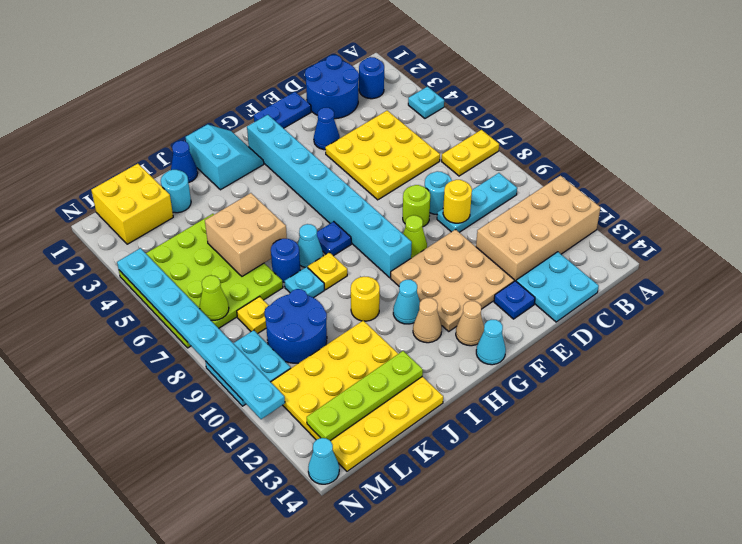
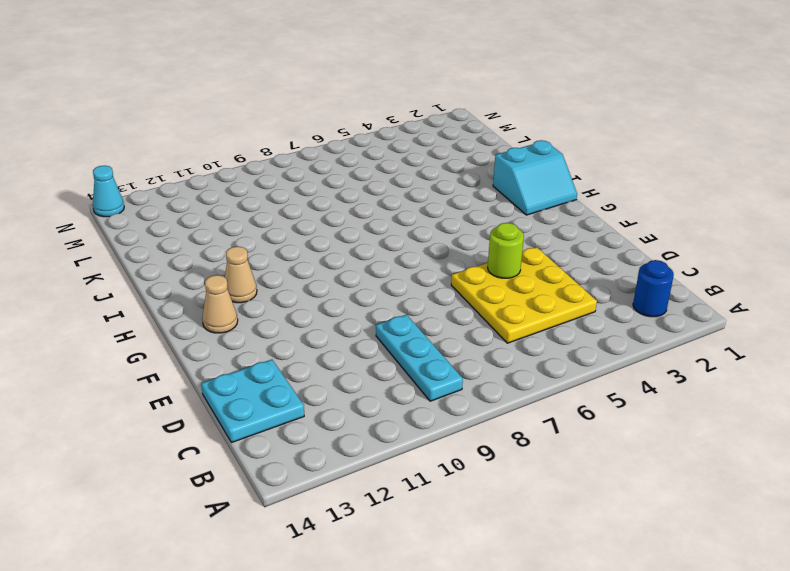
lime round brick E5 level 2 -> lime round brick E8 level 1
none -> cyan plate A4 level 1
none -> yellow plate A7:B7 level 1
none -> tan brick A11:D12 level 1
none -> blue round brick C1:D2 level 1

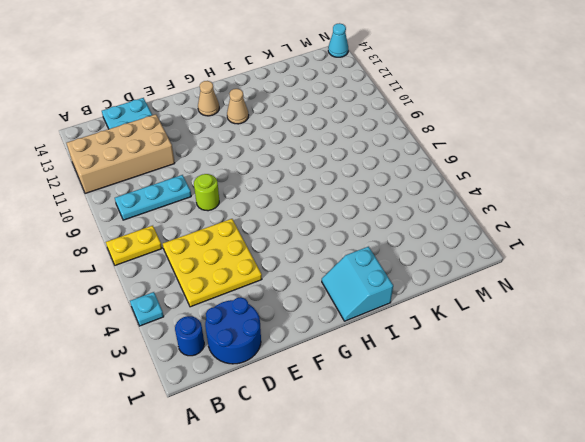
none -> cyan round brick D8 level 1
none -> blue plate E1:F1 level 1
none -> blue cone E3 level 1
none -> tan plate E10:G12 level 1

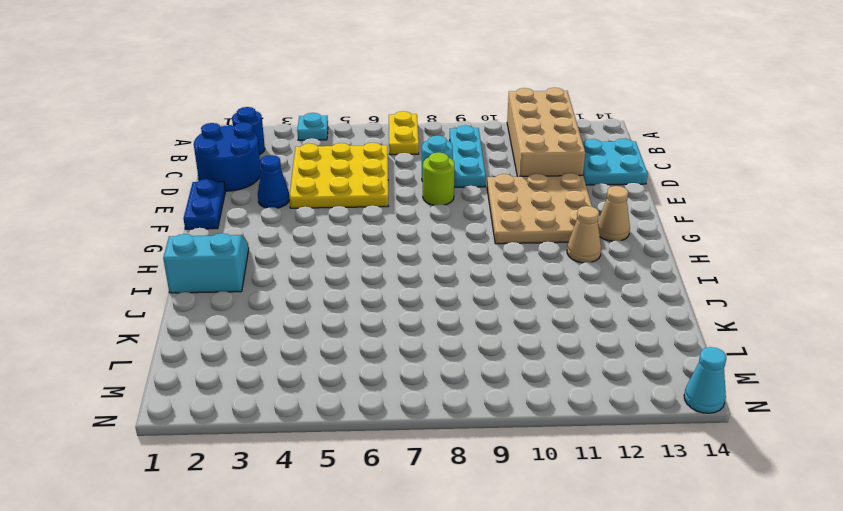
none -> blue plate E13 level 1
none -> lime cone F9 level 1
none -> cyan brick G2:G9 level 1
none -> cyan cone G14 level 1

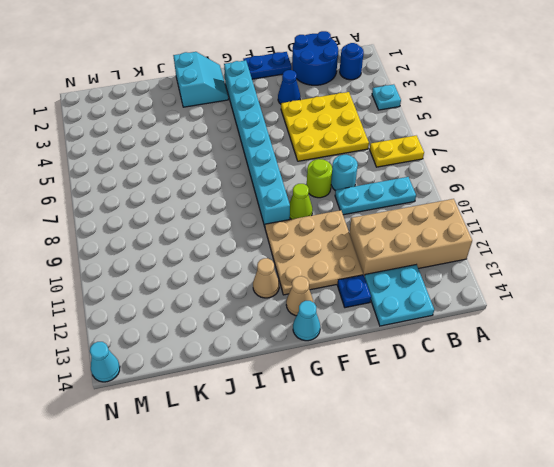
none -> blue plate H7 level 1
none -> cyan cone H11 level 1
none -> cyan cone I7 level 1
none -> yellow plate I8 level 1

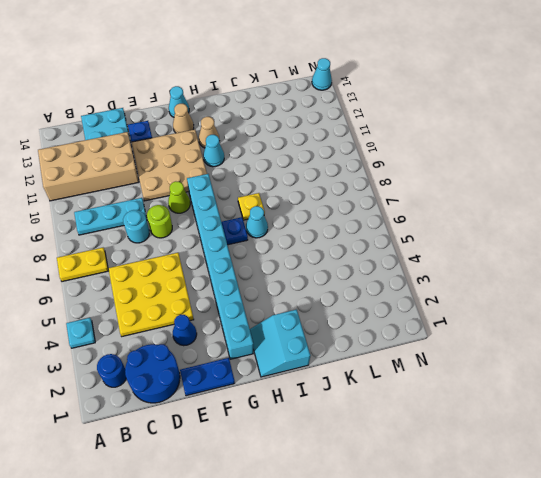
none -> yellow round brick I10 level 1
none -> blue cone J1 level 1
none -> blue round brick J7 level 1
none -> cyan plate J8 level 1

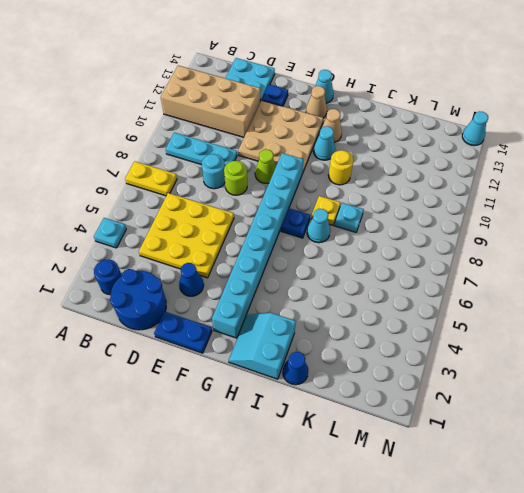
none -> blue round brick J7 level 1
none -> yellow plate J11:M14 level 1
none -> cyan round brick K2 level 1
none -> lime plate K4:N7 level 1

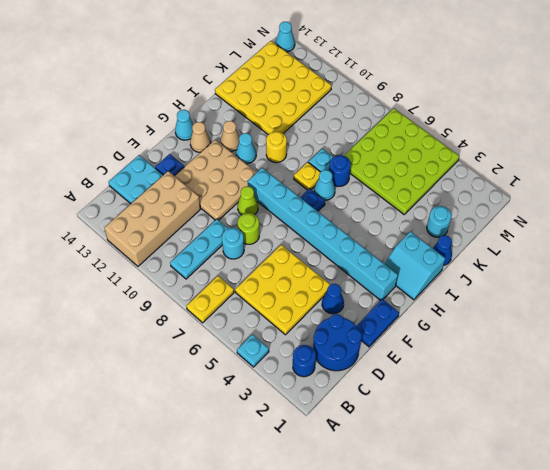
none -> blue round brick K9:L10 level 1
none -> yellow brick L1:M2 level 1
none -> yellow plate L8 level 1
none -> cyan plate M9:N10 level 1

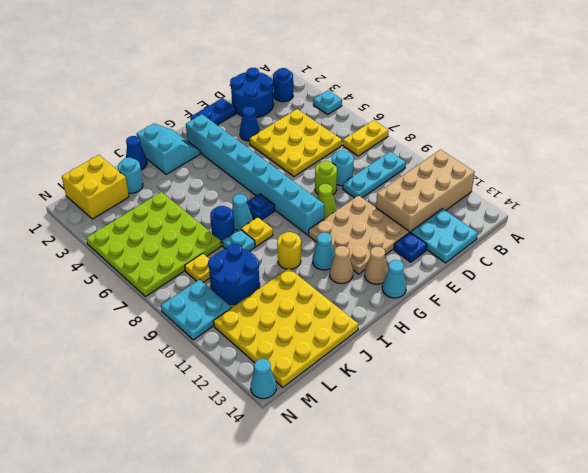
none -> yellow round brick D9 level 2
none -> tan brick J5:K6 level 2
none -> lime plate J13:M13 level 2
none -> lime cone M7 level 2

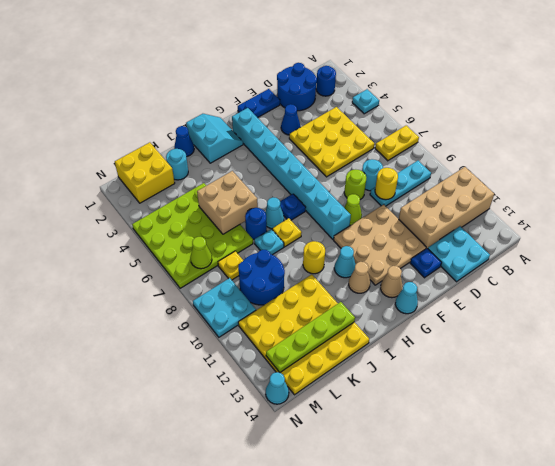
none -> cyan plate N4:N11 level 2

